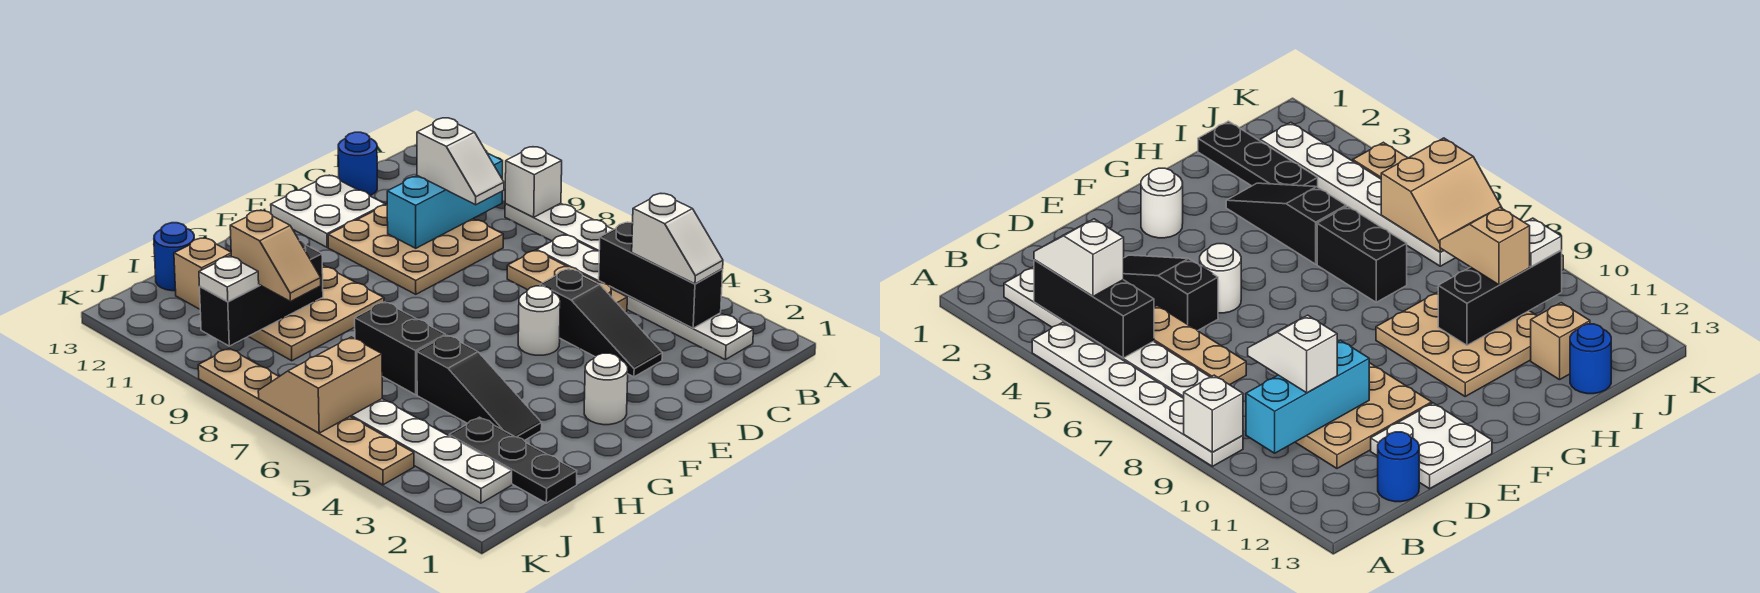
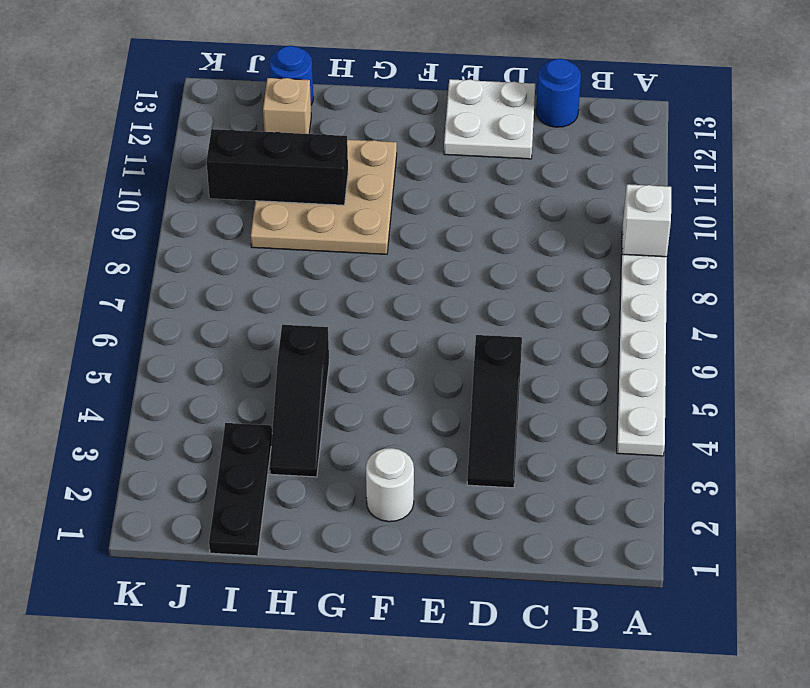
none -> white plate B2:B7 level 1
none -> tan plate C5:C7 level 1
none -> tan plate C9:E11 level 1

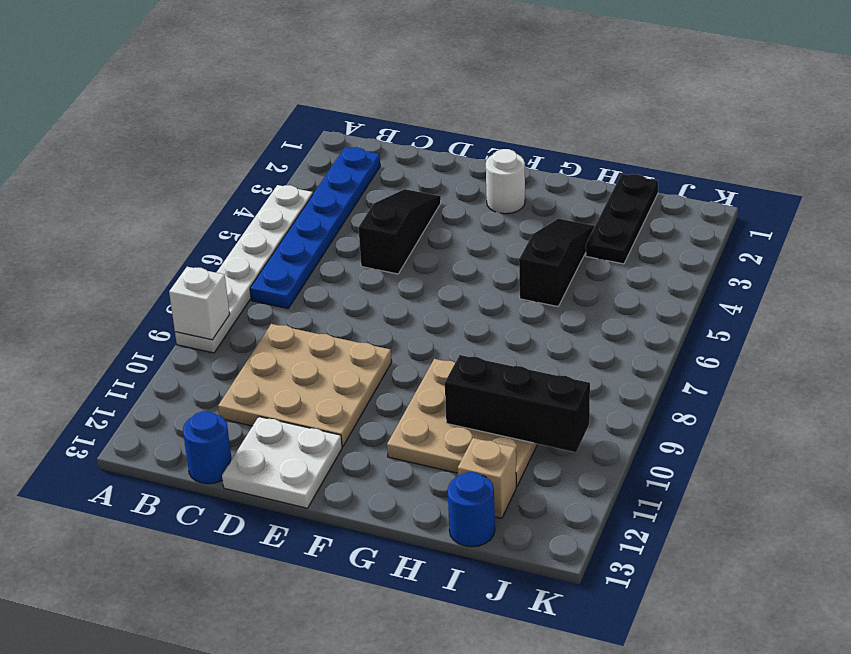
blue plate B2:B7 level 1 -> white plate B2:B7 level 1
none -> tan plate C5:C7 level 1
none -> white round brick E5 level 1
none -> black brick H6:H7 level 1

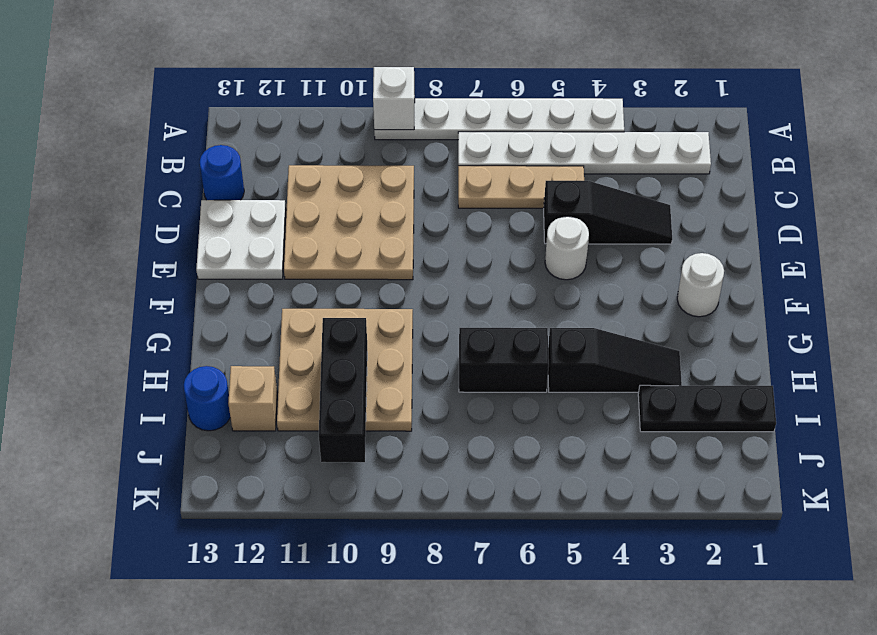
none -> white plate J2:J7 level 1
none -> tan plate K4:K9 level 1
none -> black brick B3:B5 level 2

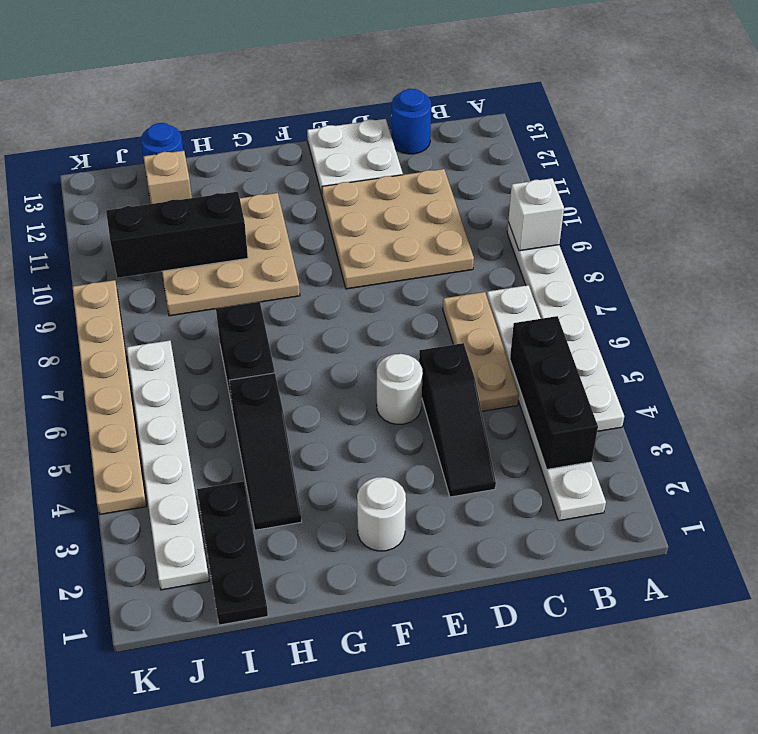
none -> cyan brick B10:D10 level 2
none -> tan slope J6:K7 level 2 top 6
none -> white slope B3:B4 level 3 top 4

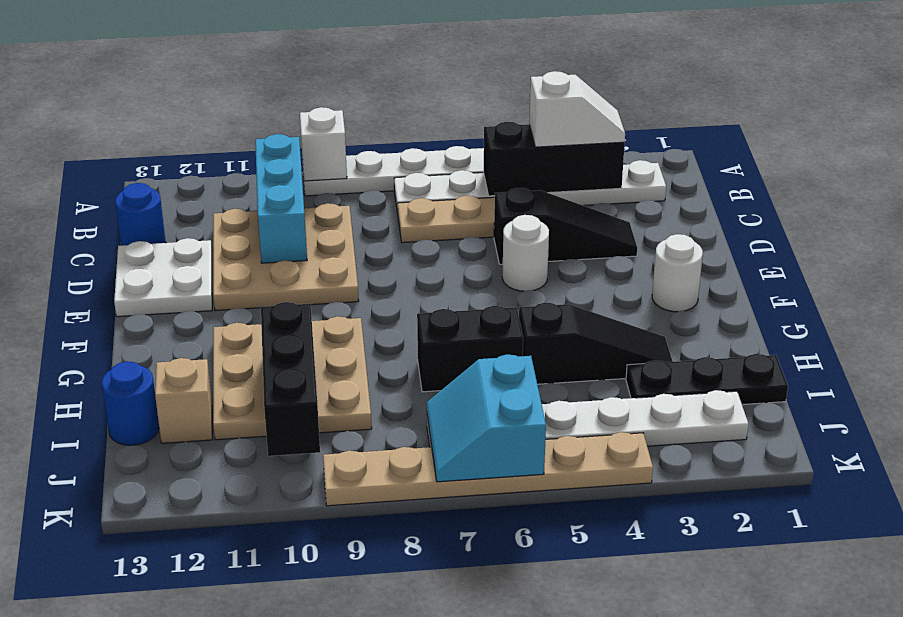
cyan slope J6:K7 level 2 top 6 -> tan slope J6:K7 level 2 top 6
none -> white slope C9:C10 level 3 top 10
none -> tan slope I9:I10 level 3 top 10
none -> white plate J10 level 3

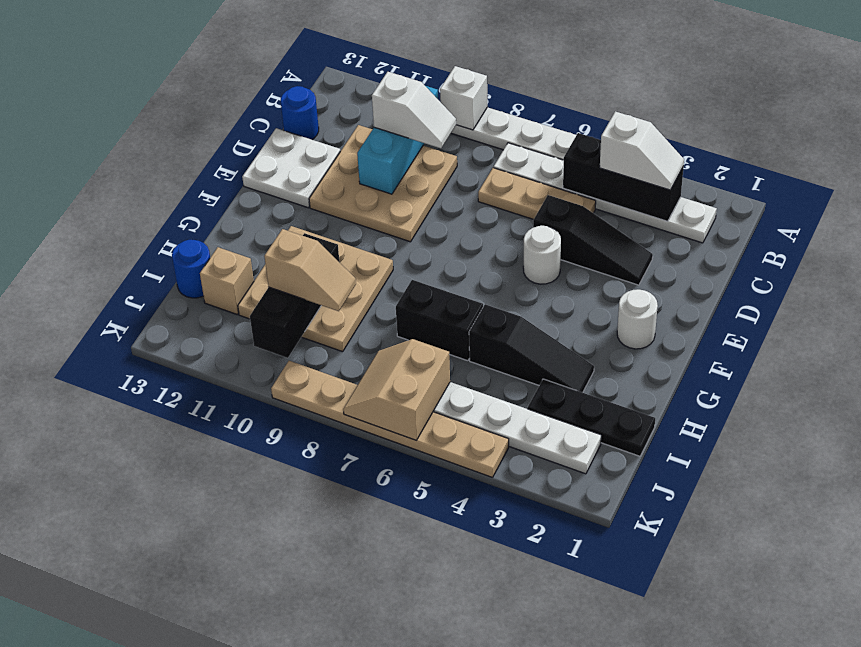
none -> white plate J10 level 3

